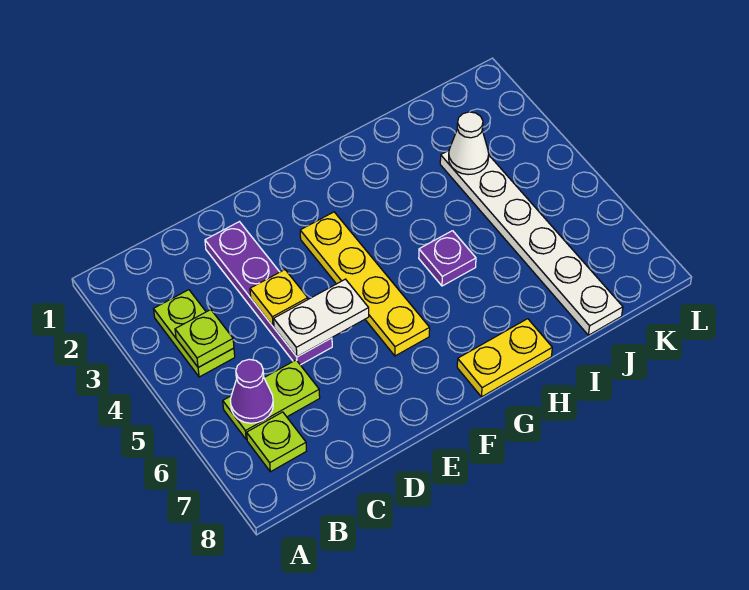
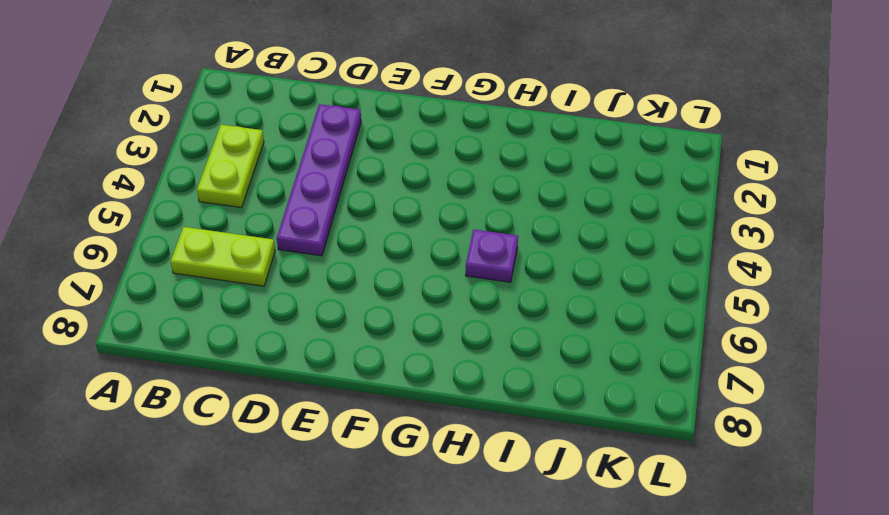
none -> lime plate B7 level 1
none -> yellow plate F3:F6 level 1
none -> yellow plate G8:H8 level 1

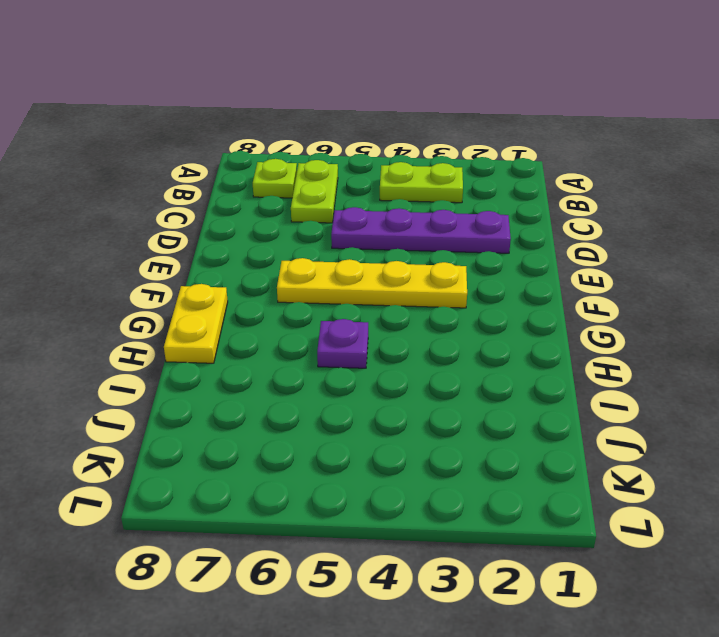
none -> white plate J3:J8 level 1
none -> lime plate B4 level 2
none -> purple cone B6 level 2

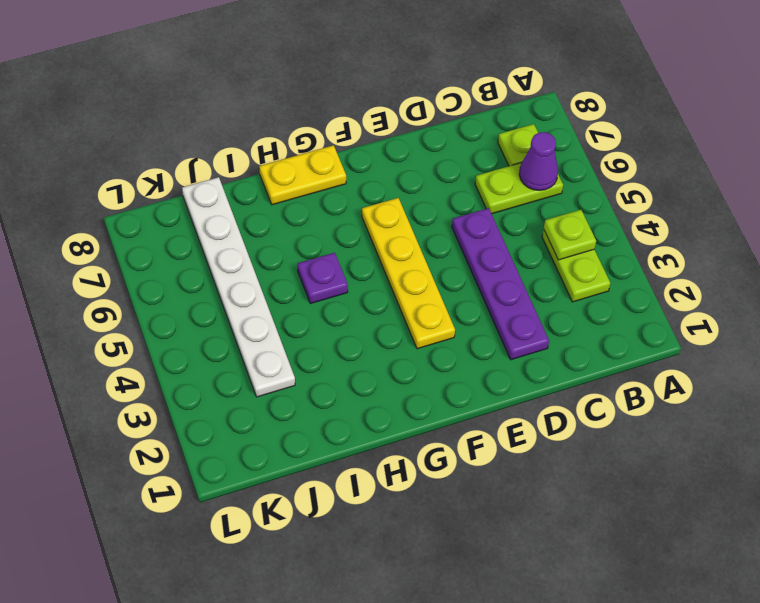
none -> yellow plate D4 level 2
none -> white plate D5:E5 level 2
none -> white cone J3 level 2

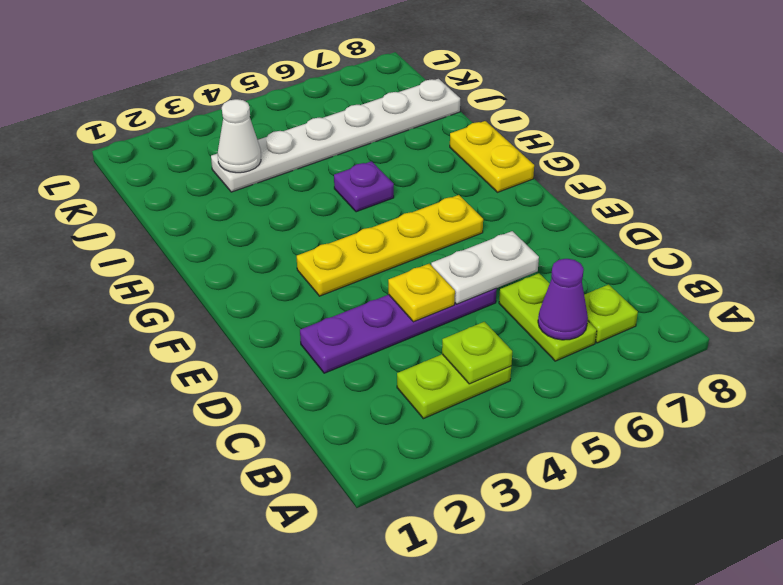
white plate D5:D6 level 2 -> white plate D5:E5 level 2

